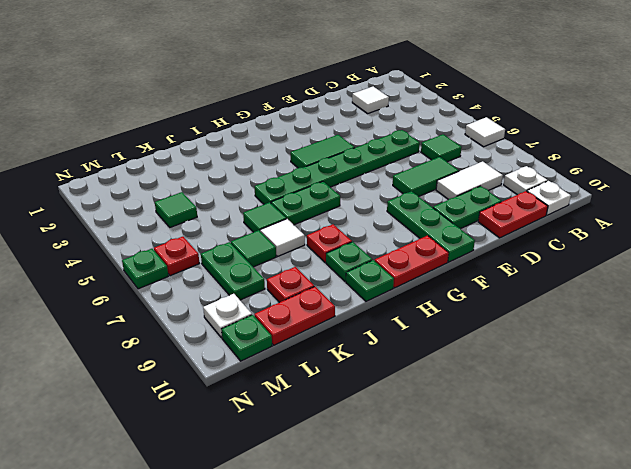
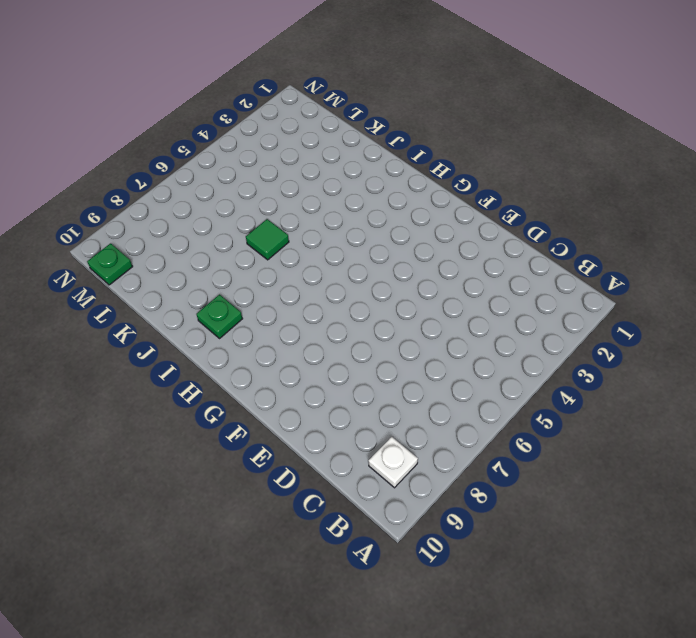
none -> white tile A6 level 1
none -> white plate B10 level 1
none -> white tile C2 level 1

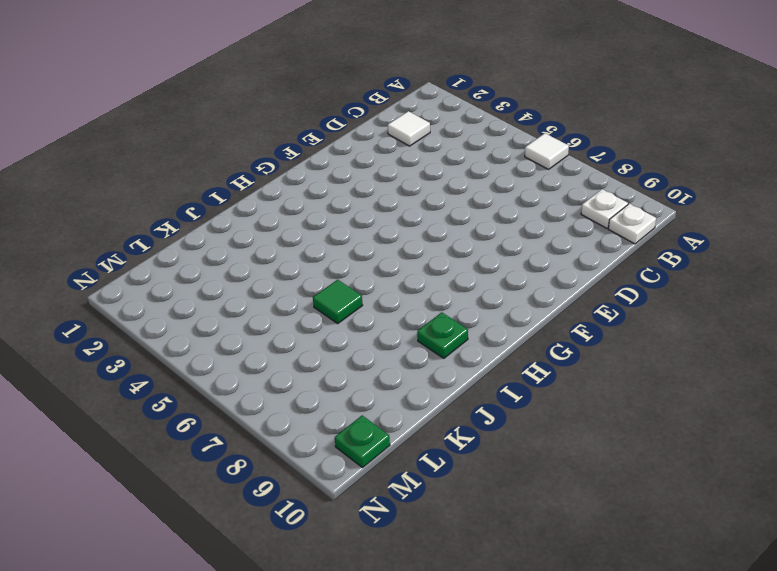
none -> green tile C6 level 1
none -> white tile C8:D8 level 1
none -> red plate C10:D10 level 1

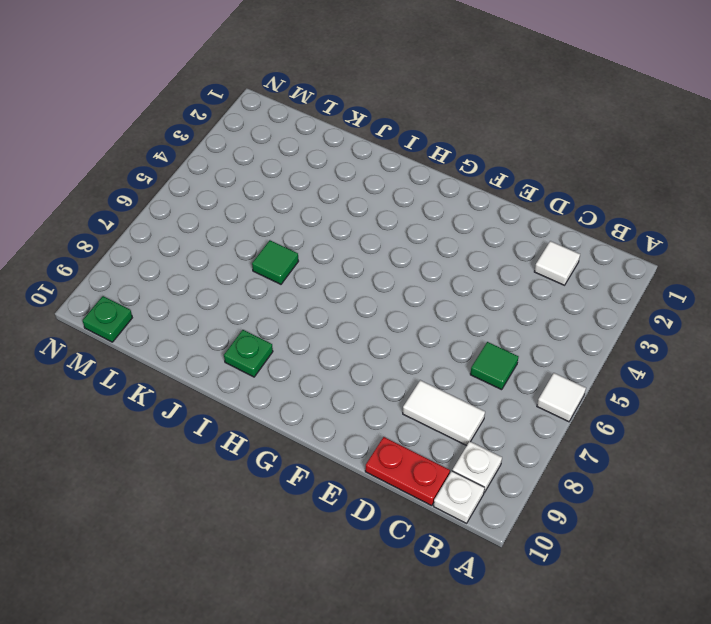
none -> green plate D5:I5 level 1
none -> green tile D7:E7 level 1
none -> green plate D9:E9 level 1

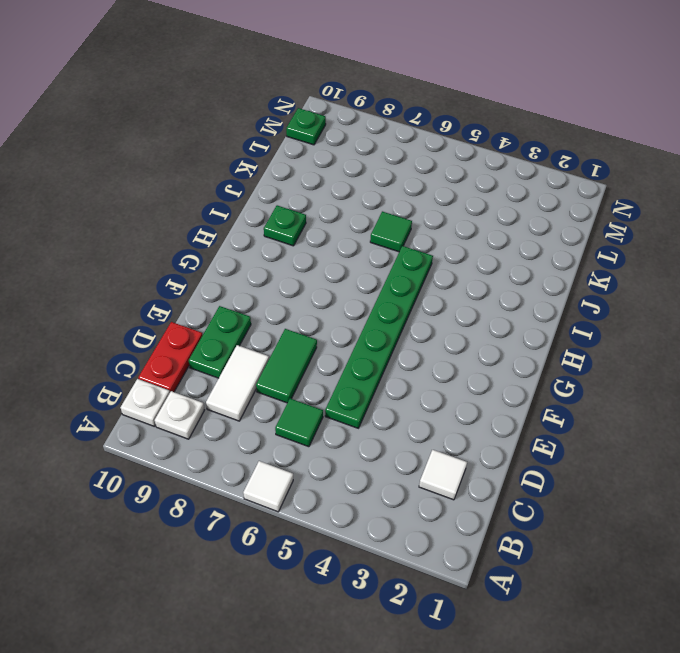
none -> green tile F4:G4 level 1
none -> green plate F8:F10 level 1
none -> red plate G10:H10 level 1

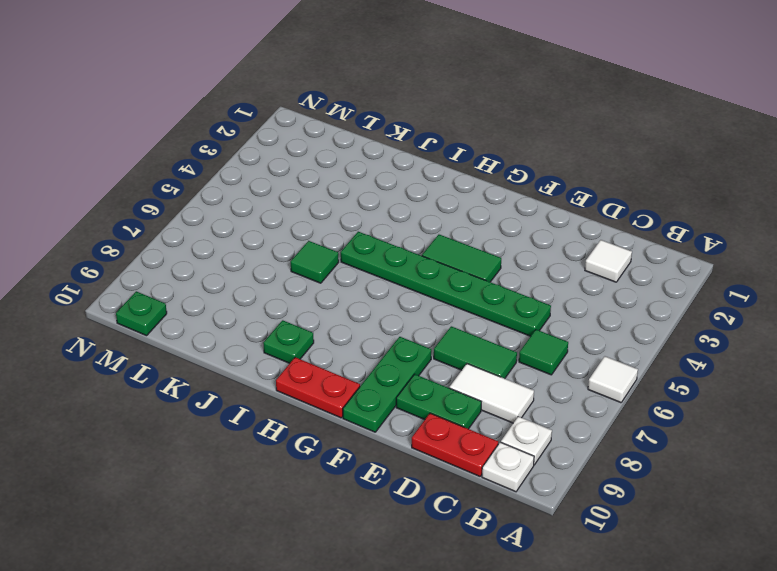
none -> green plate H6:I6 level 1
none -> red plate I8 level 1
none -> green plate I10 level 1

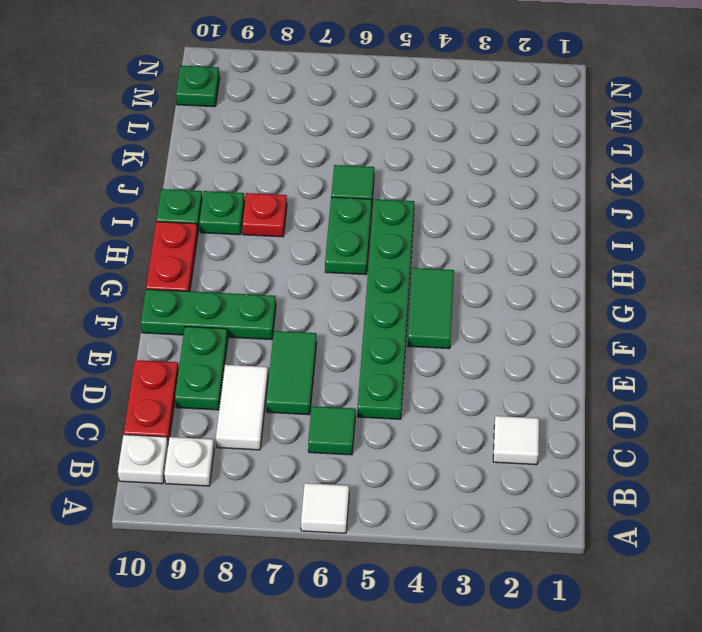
none -> white tile J7 level 1
none -> green tile K7 level 1
none -> red plate K9 level 1

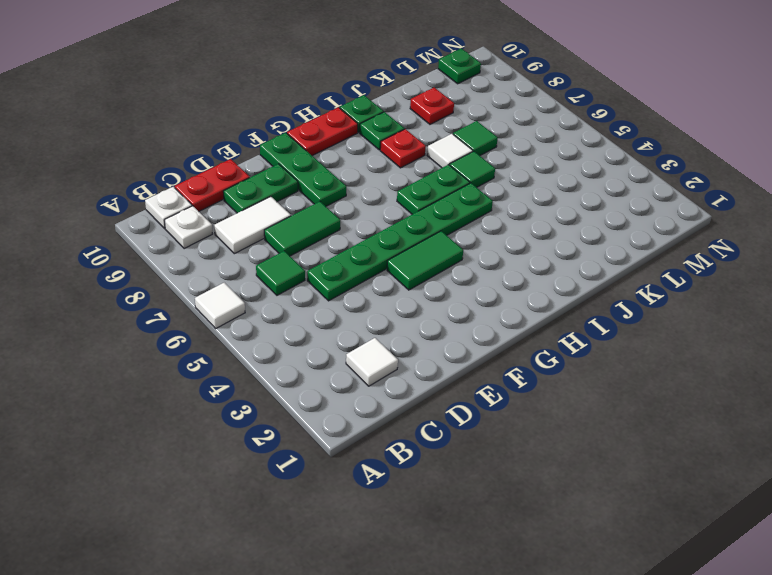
none -> red plate K10:L10 level 1
none -> green tile L4 level 1
none -> green plate L7:L8 level 1

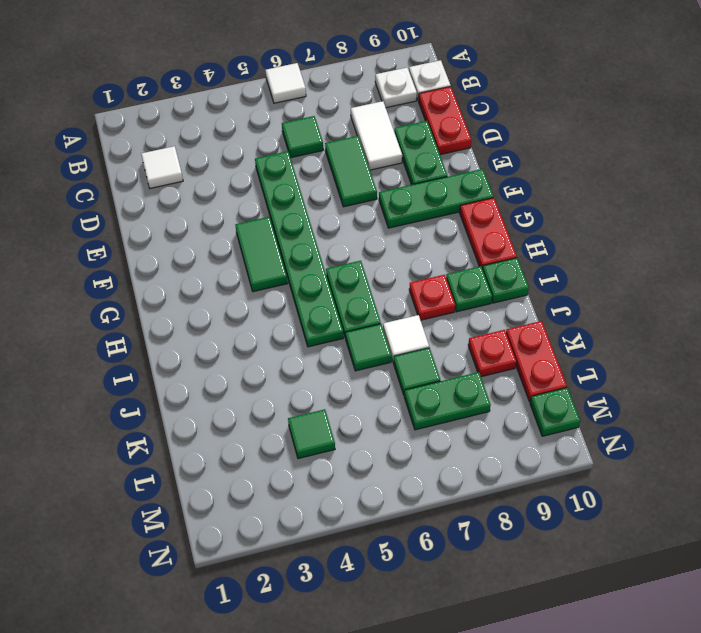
none -> red plate M6 level 1
none -> white plate M9 level 1
none -> green plate N6 level 1

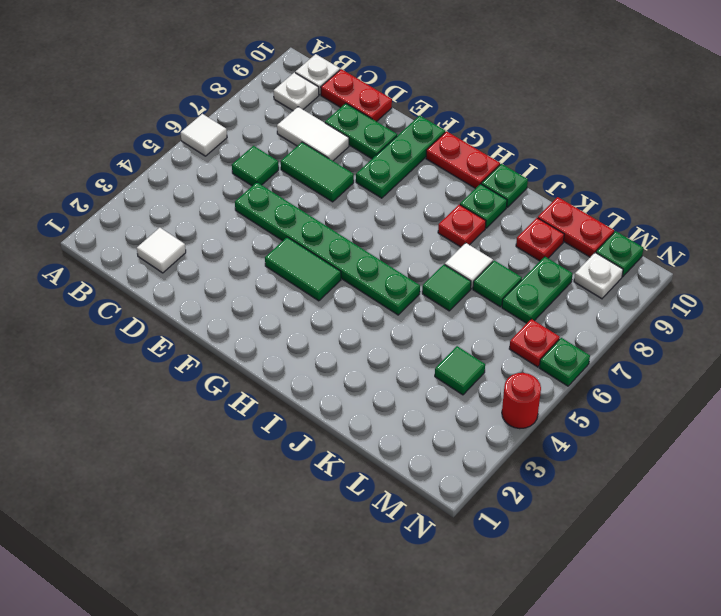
red round brick N4 level 1 -> none
none -> green plate H6:I6 level 1

